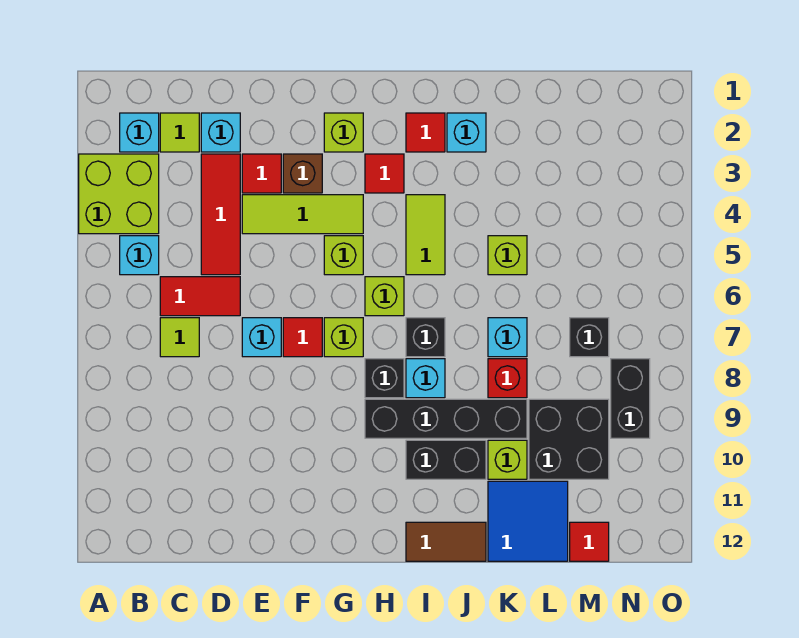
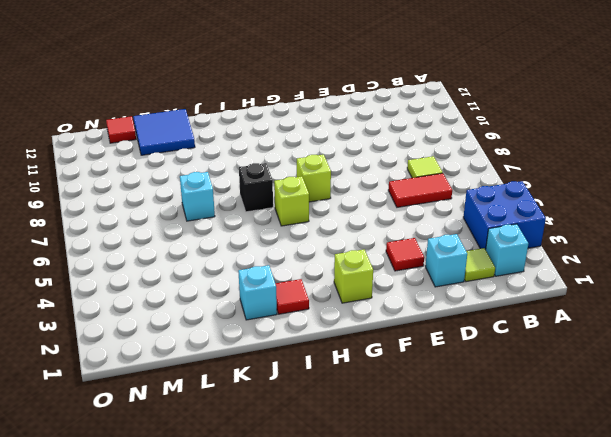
blue brick A3:B4 level 1 -> lime brick A3:B4 level 1
none -> cyan brick B5 level 1
none -> red tile D3:D5 level 1
none -> lime tile E4:G4 level 1
none -> cyan brick E7 level 1

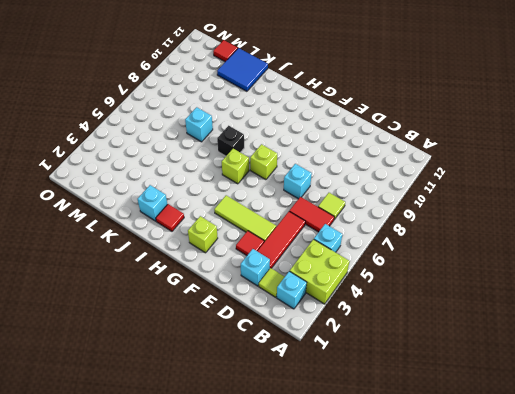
none -> brown brick F3 level 1
none -> red tile F7 level 1
none -> lime brick G5 level 1
none -> red tile H3 level 1

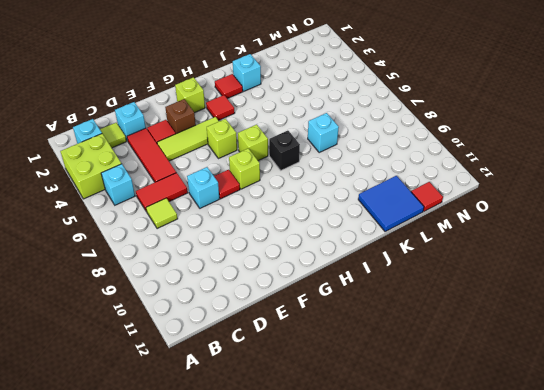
none -> black brick H8 level 1
none -> black brick H9:K9 level 1
none -> lime tile I4:I5 level 1
none -> cyan brick I8 level 1

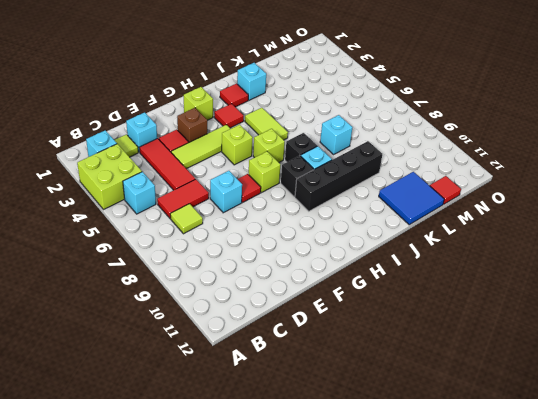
none -> black brick I10:J10 level 1
none -> brown tile I12:J12 level 1
none -> lime brick K5 level 1
none -> red brick K8 level 1

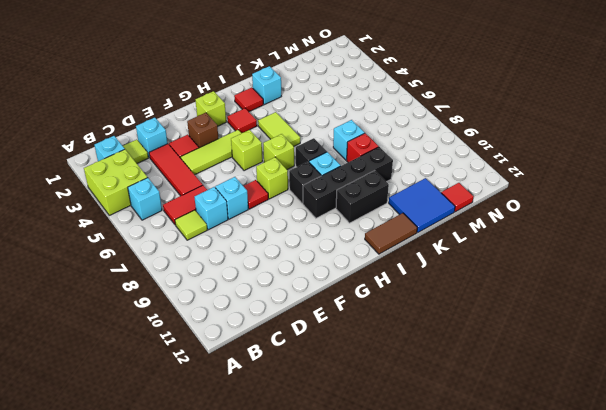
cyan brick D7 level 1 -> none
none -> lime brick K5 level 1
none -> lime brick K10 level 1
none -> black brick L9:M10 level 1
none -> black brick M7 level 1

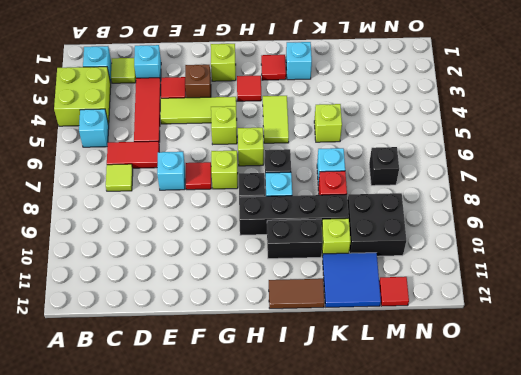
none -> black brick N8:N9 level 1

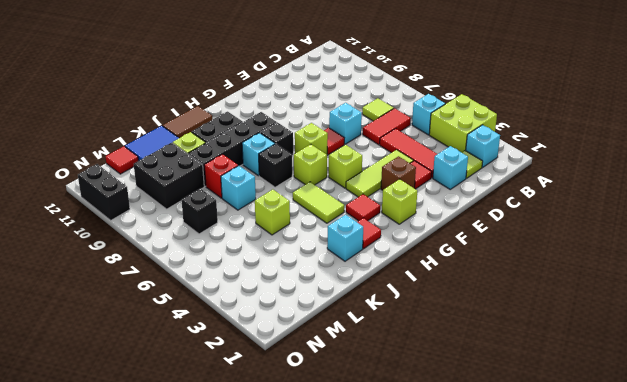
black brick O10:O11 level 1 -> black brick N8:N9 level 1

